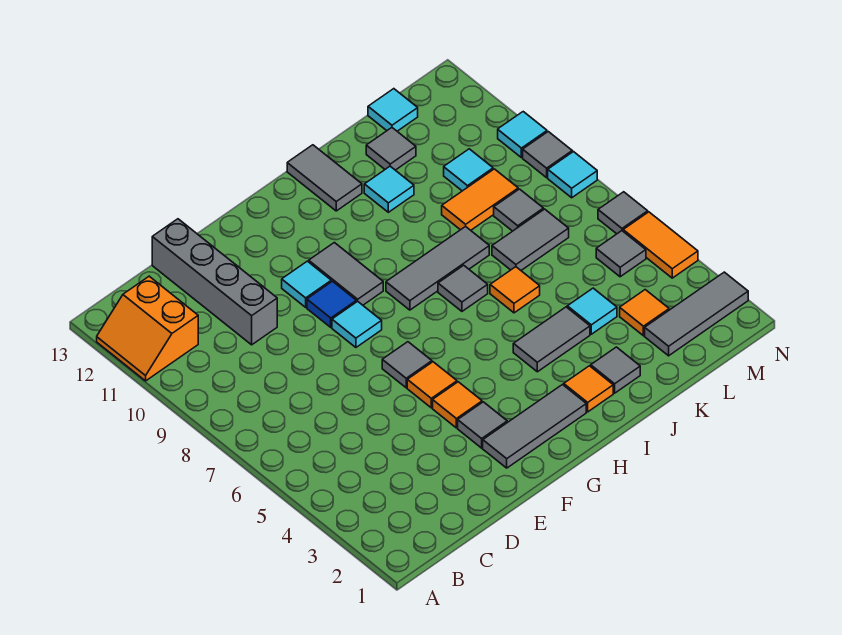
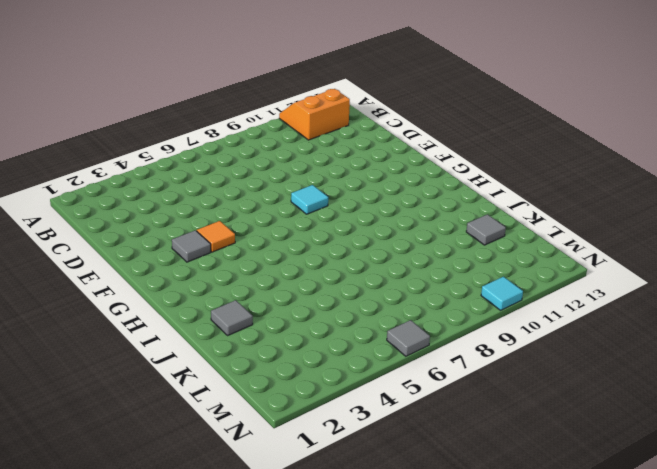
none -> grey brick D10:D13 level 1
none -> grey tile F2:H2 level 1
none -> orange tile F5 level 1
none -> grey tile F6 level 1

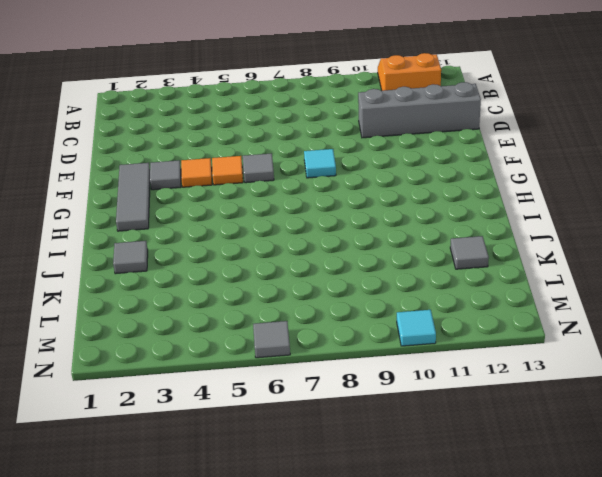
none -> blue tile F9 level 1
none -> cyan tile F10 level 1
none -> grey tile G9:G10 level 1
none -> grey tile H8:J8 level 1

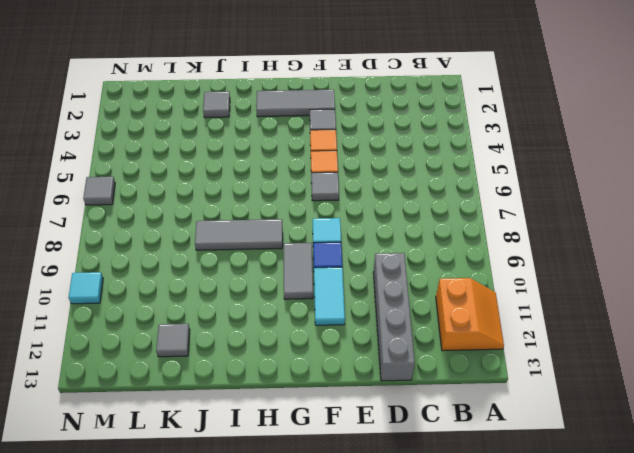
cyan tile F10:F11 level 1 -> cyan tile F10 level 1
none -> orange tile I2 level 1
none -> grey tile I4:J4 level 1
none -> grey tile I7 level 1
none -> grey tile I12:I13 level 1

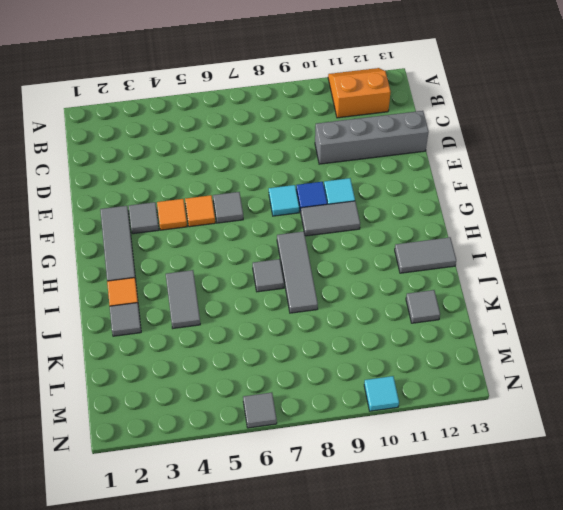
none -> orange tile J6 level 1
none -> cyan tile J11 level 1
none -> cyan tile K4 level 1
none -> grey tile K7:L7 level 1

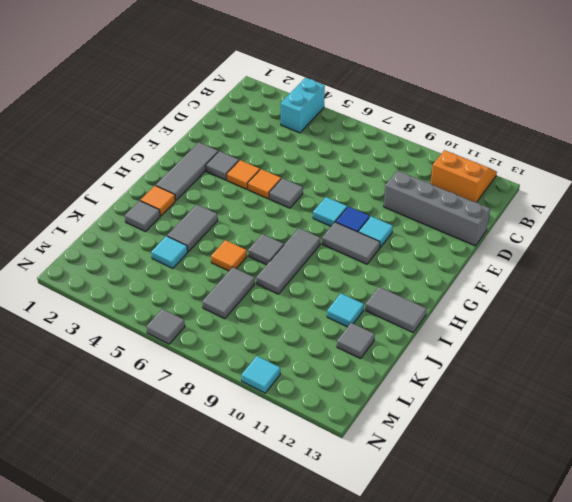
cyan brick A4:B4 level 1 -> none
none -> orange tile K9:L9 level 1
none -> grey tile L2:N2 level 1
none -> orange tile L3 level 1
none -> grey tile L8 level 1

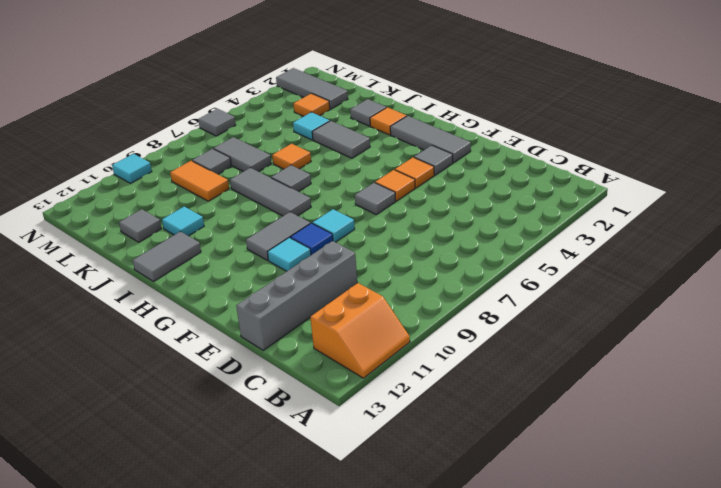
none -> cyan tile L10 level 1
none -> cyan tile L13 level 1
none -> grey tile M5 level 1
none -> orange tile N4:N5 level 1

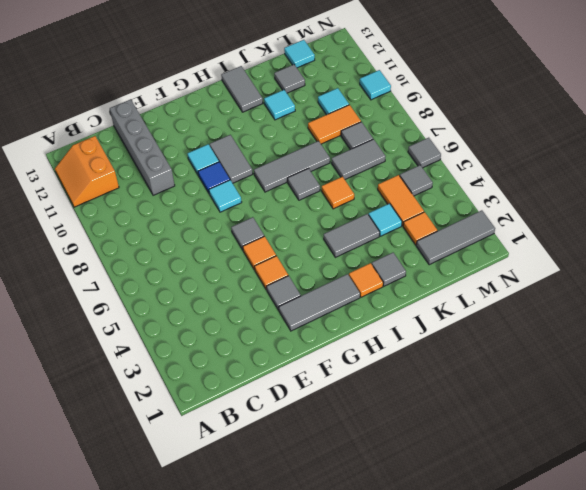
orange tile L4:L5 level 1 -> orange tile N4:N5 level 1
none -> cyan tile N8 level 1
none -> grey tile N9 level 1

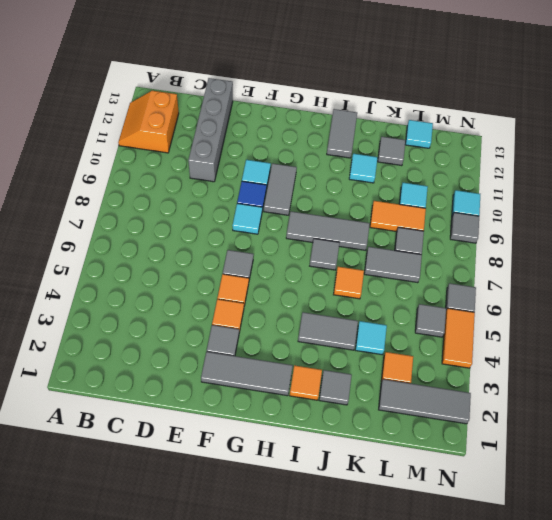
none -> cyan tile N8 level 1

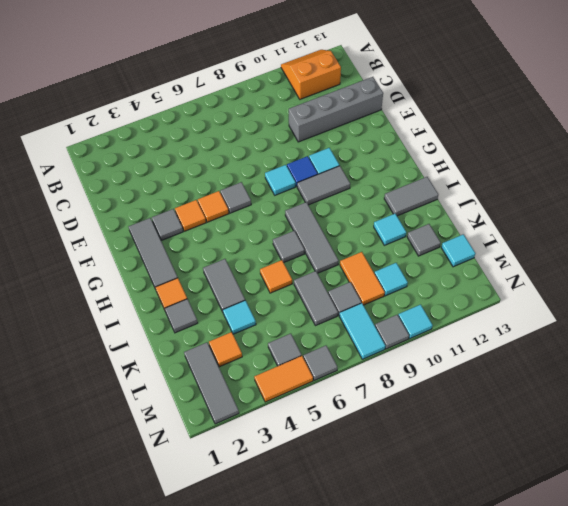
cyan tile M8:N8 level 1 -> cyan tile N8 level 1

